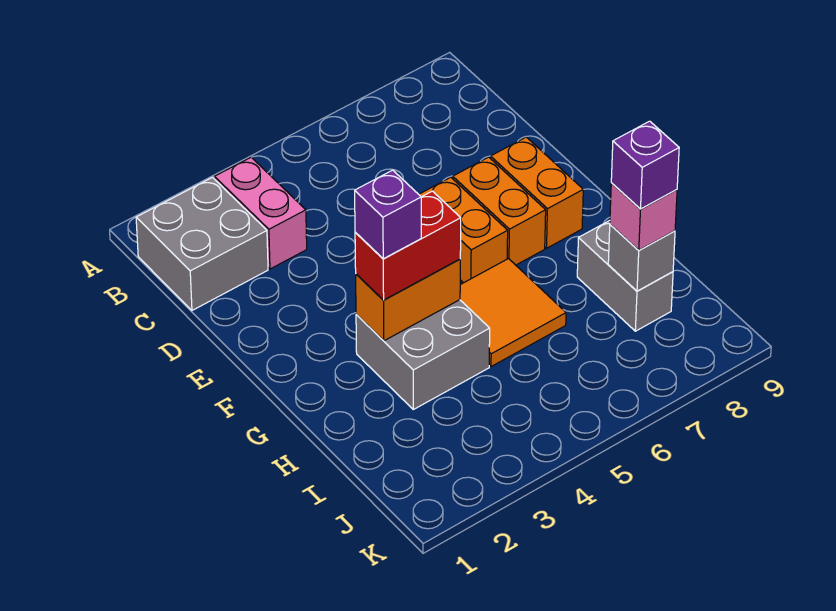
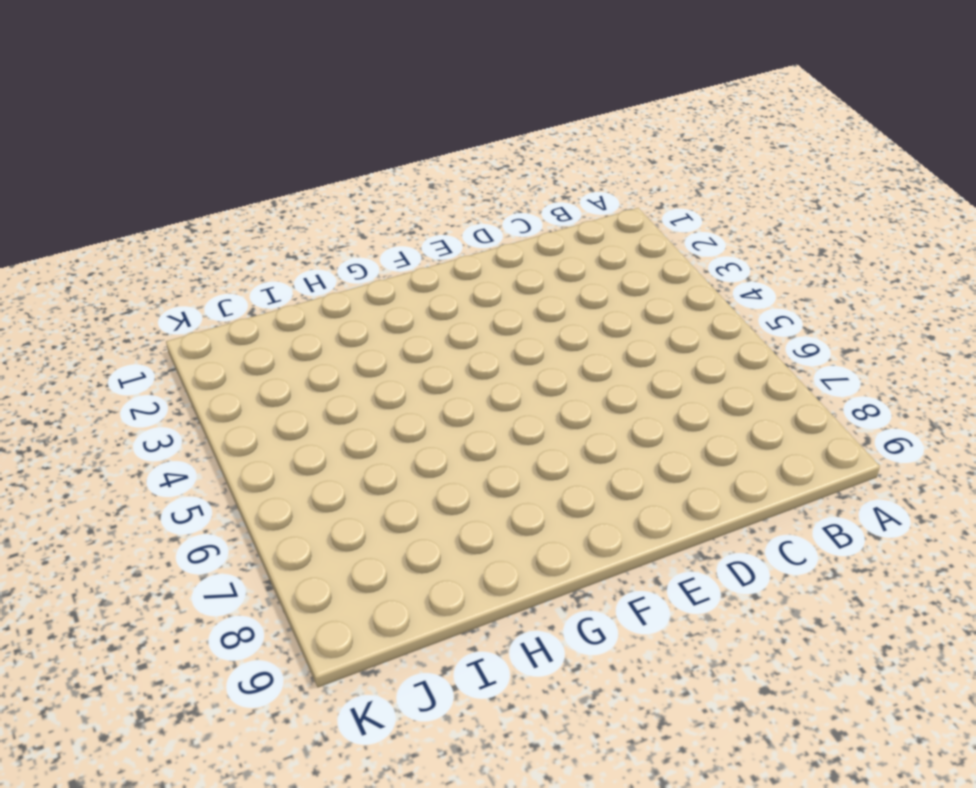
none -> grey brick B1:C2 level 1
none -> pink brick B3:C3 level 1
none -> orange brick E6:F6 level 1

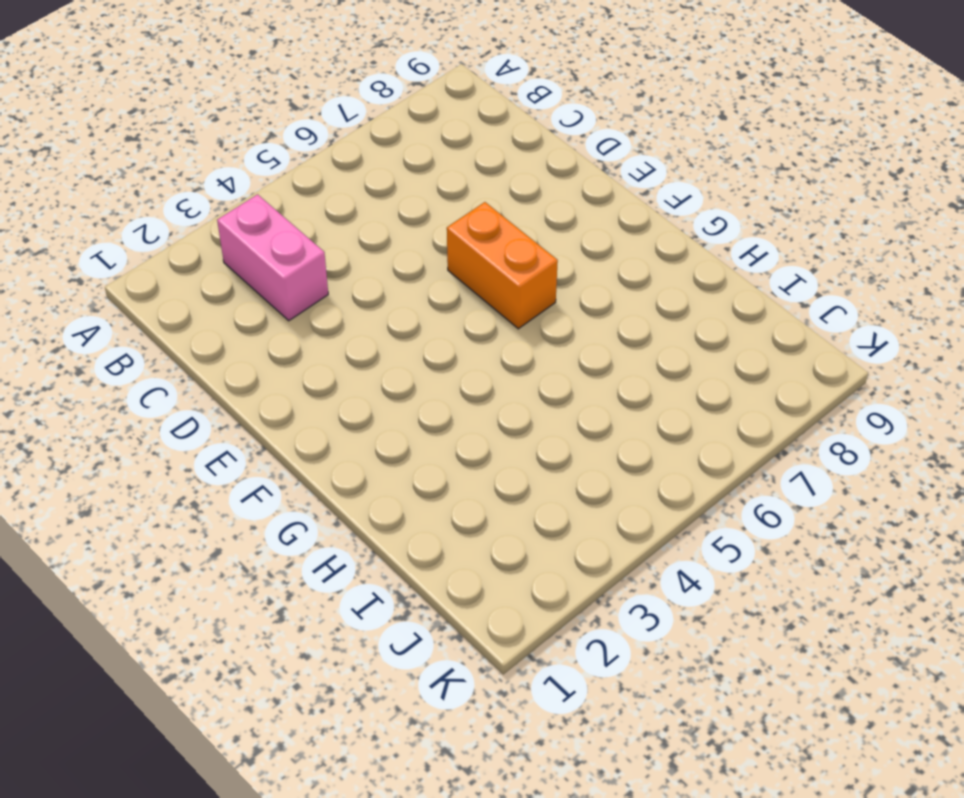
none -> grey brick B1:C2 level 1
none -> orange brick E7:F7 level 1
none -> orange brick E8:F8 level 1

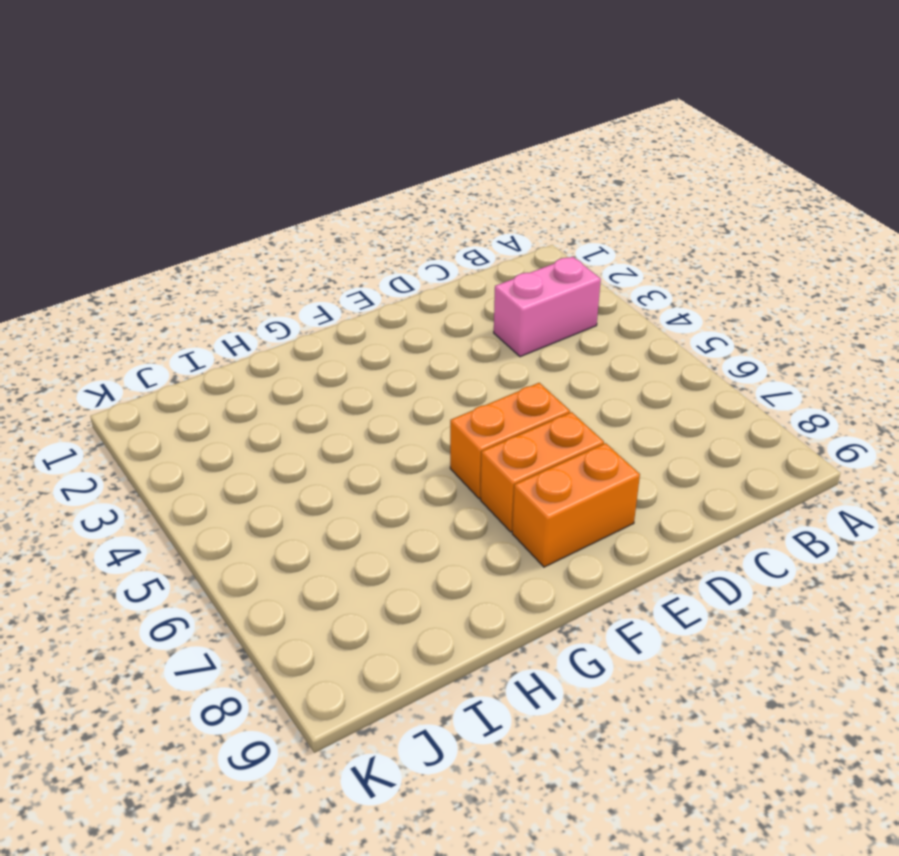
none -> grey brick B1:C2 level 1
none -> grey brick G3:H4 level 1
none -> orange tile G5:H6 level 1

